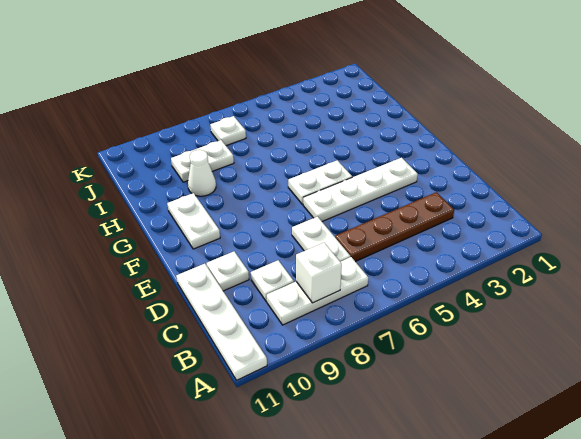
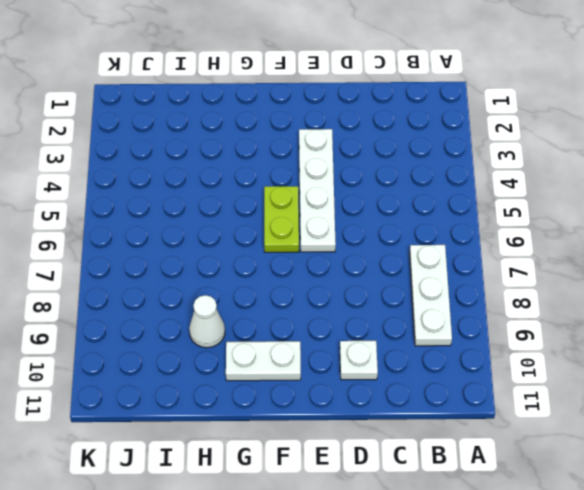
lime plate F5:F6 level 1 -> white plate F5:F6 level 1
none -> white plate A11:D11 level 1
none -> brown plate C3:C6 level 1
none -> white plate C7:D7 level 1

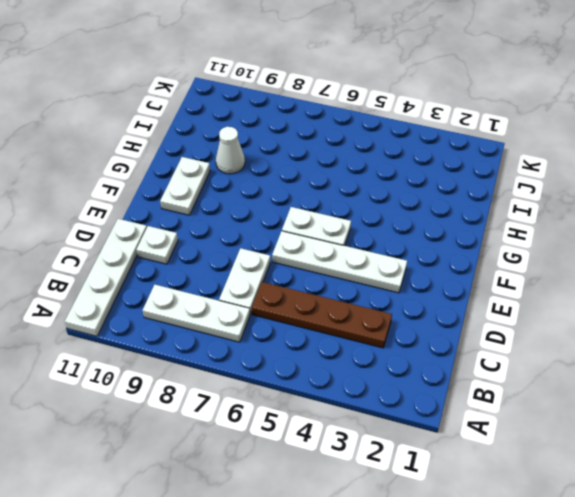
none -> white plate C9 level 1
none -> white plate I8:I9 level 1
none -> white plate J7 level 1

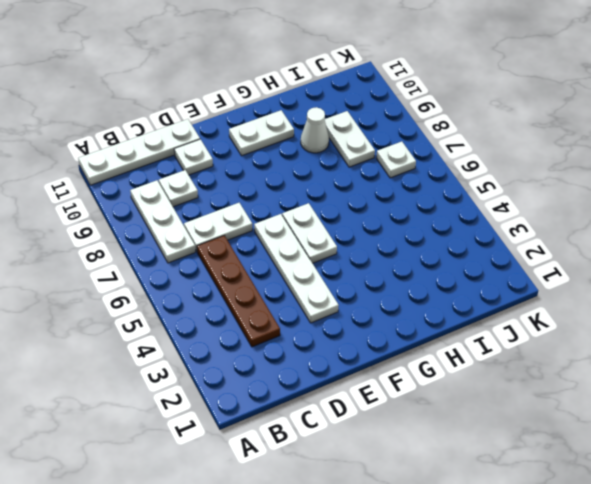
none -> white brick B8 level 2

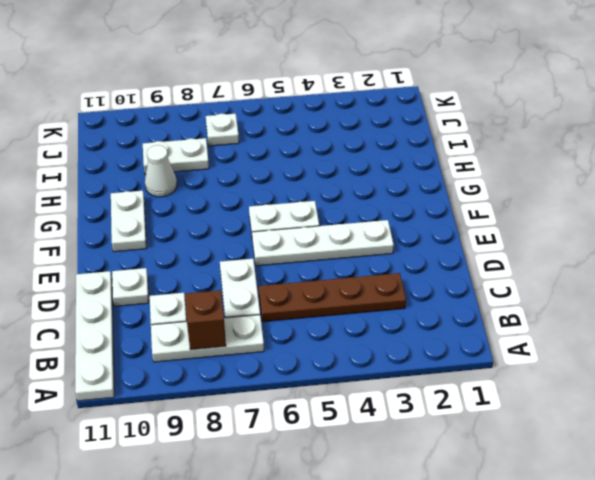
brown brick B8 level 2 -> white brick B8 level 2

